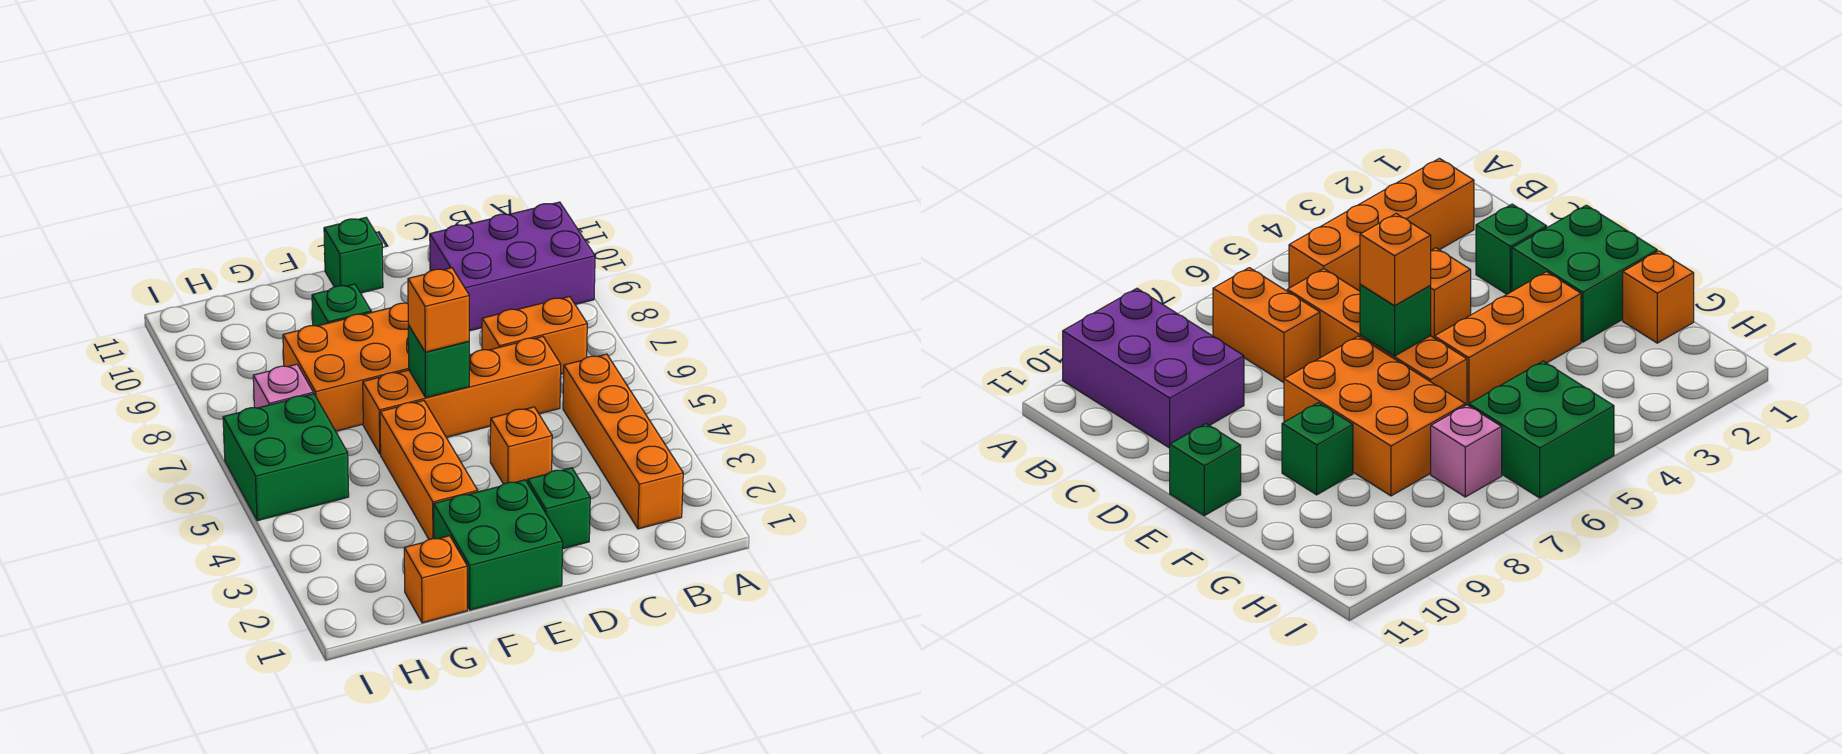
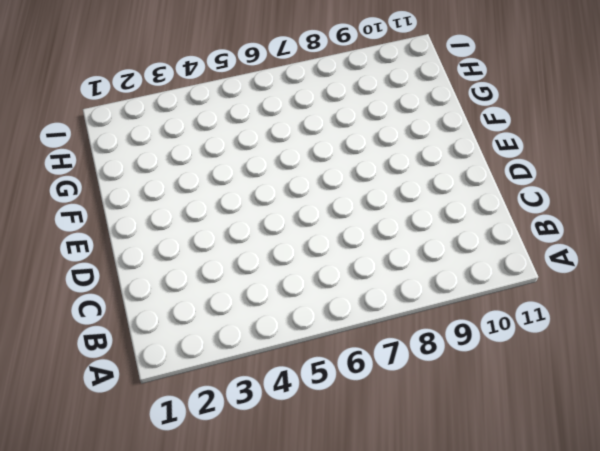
none -> purple brick A9:C10 level 1
none -> orange brick B2:B5 level 1
none -> orange brick B7:C7 level 1

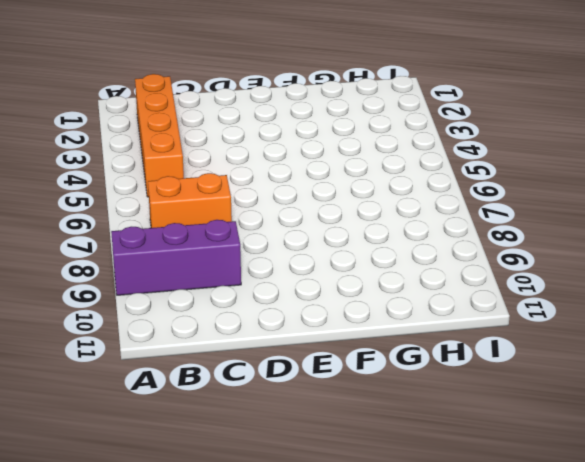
purple brick A9:C9 level 1 -> purple brick A9:C10 level 1
none -> orange brick C6:F6 level 1
none -> green brick D2 level 1
none -> orange brick D4 level 1

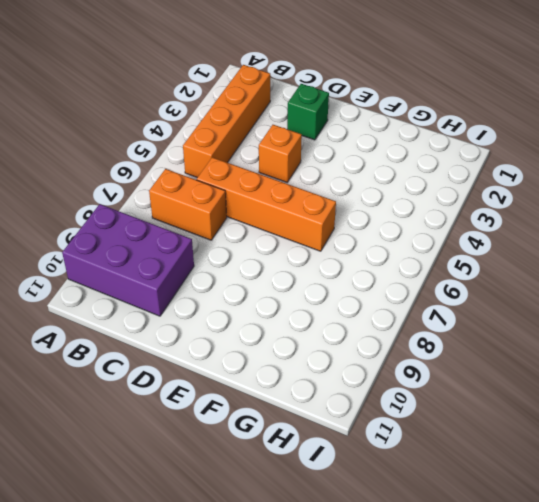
none -> green brick E1:F2 level 1
none -> orange brick E7:G8 level 1
none -> green brick E11 level 1

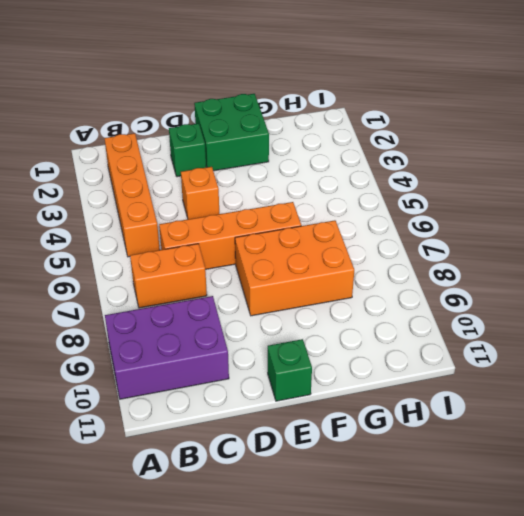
none -> orange brick F3:F5 level 1
none -> green brick F9 level 1
none -> orange brick G1 level 1

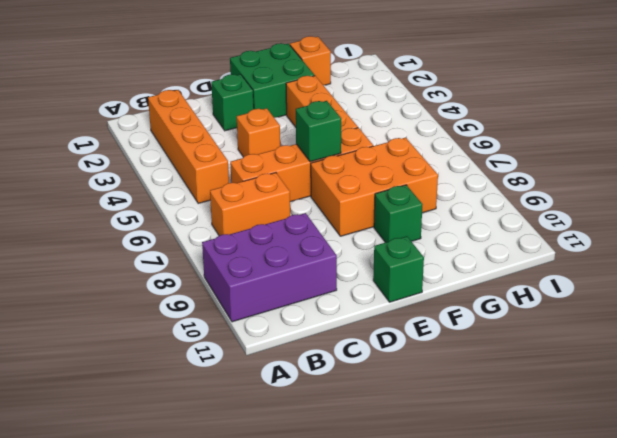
none -> green brick H5:I6 level 1
none -> pink brick H7 level 1
none -> orange brick E6 level 3

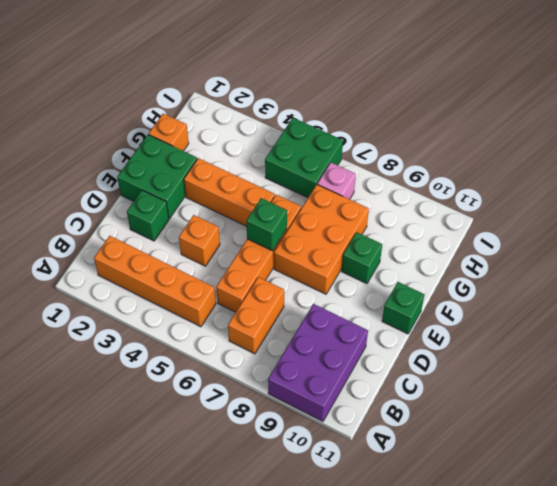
none -> orange brick E6 level 3

